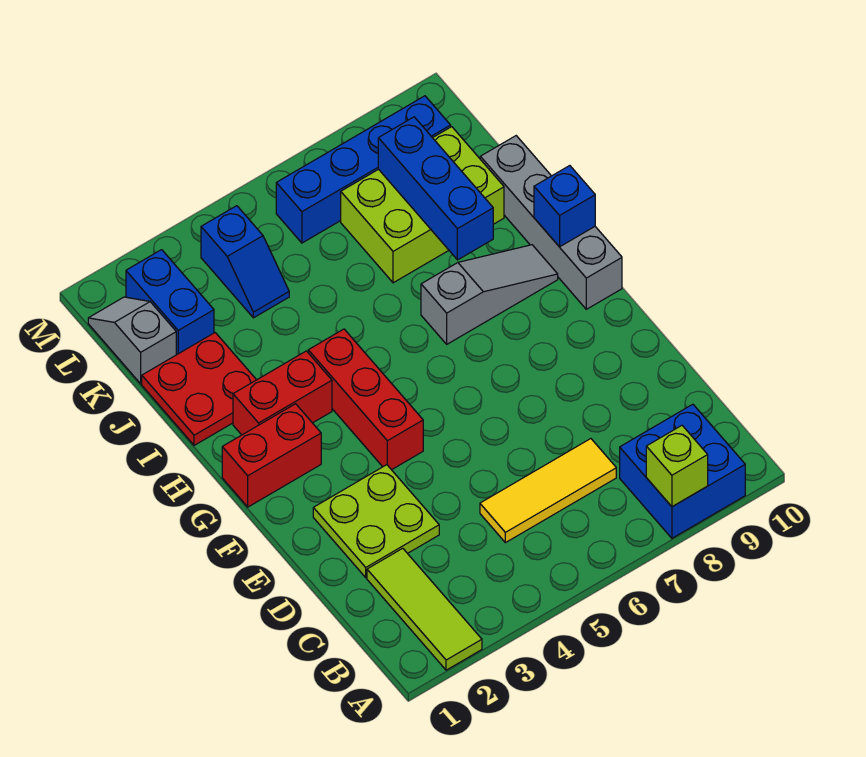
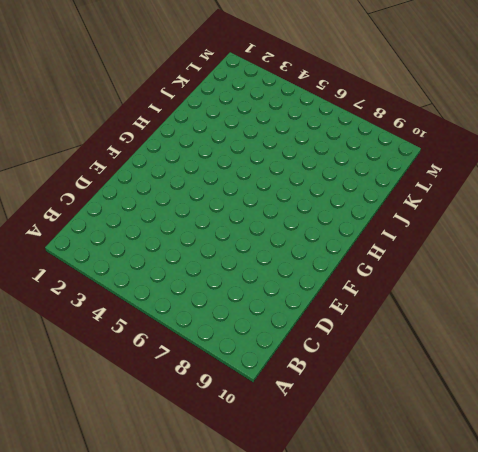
none -> lime tile A2:C2 level 1
none -> blue brick A8:B9 level 1
none -> yellow tile C5:C7 level 1

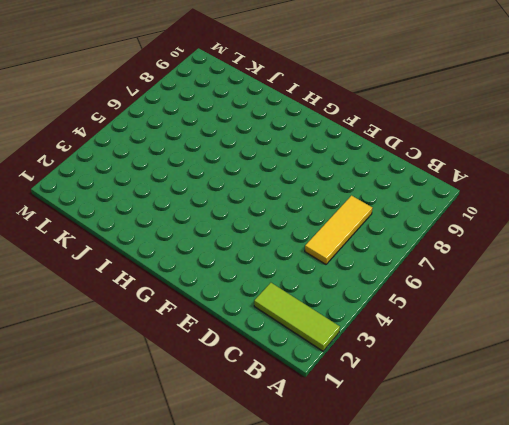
none -> blue brick A8:B9 level 1
none -> lime plate D2:E3 level 1
none -> red brick F4:H4 level 1

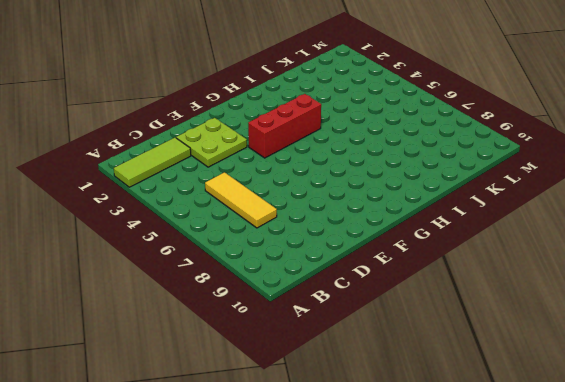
none -> blue brick A8:B9 level 1
none -> red brick G1:G2 level 1
none -> grey brick G10:J10 level 1

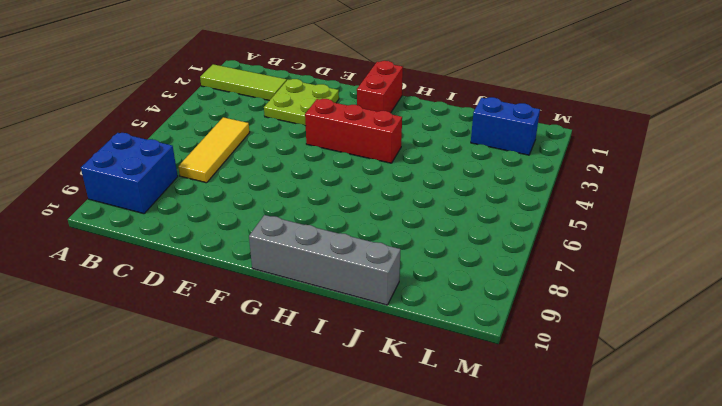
none -> red brick H2:H3 level 1
none -> grey slope H7:H9 level 1 top 7
none -> red plate I1:J2 level 1

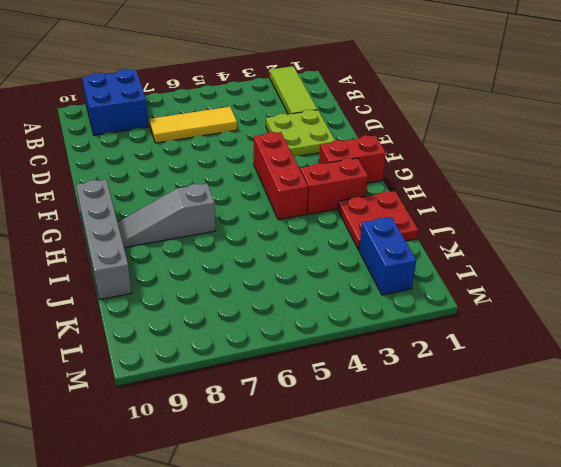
none -> lime brick J7:K9 level 1
none -> grey slope K1:L1 level 1 top K
none -> blue slope K4:L4 level 1 top L

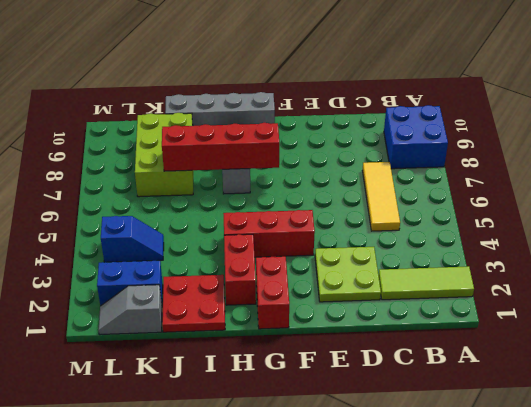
red brick G7:J7 level 2 -> none
none -> blue brick L6:L9 level 1
none -> lime brick A8 level 2
none -> blue brick H10 level 2

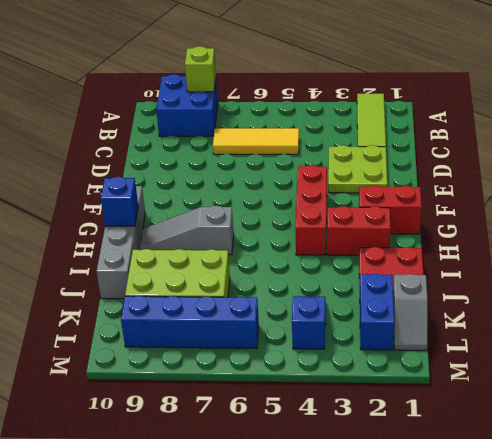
none -> blue brick I8:K8 level 2

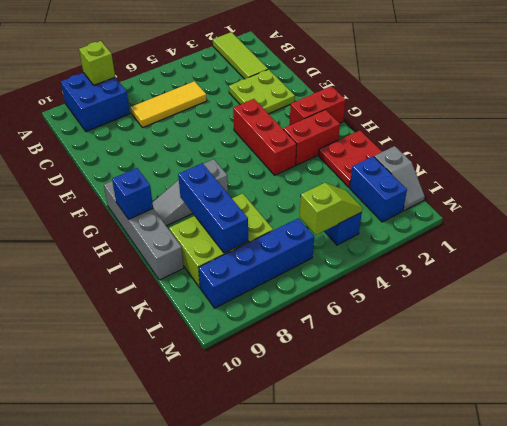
lime slope L4:L5 level 2 top 5 -> none

